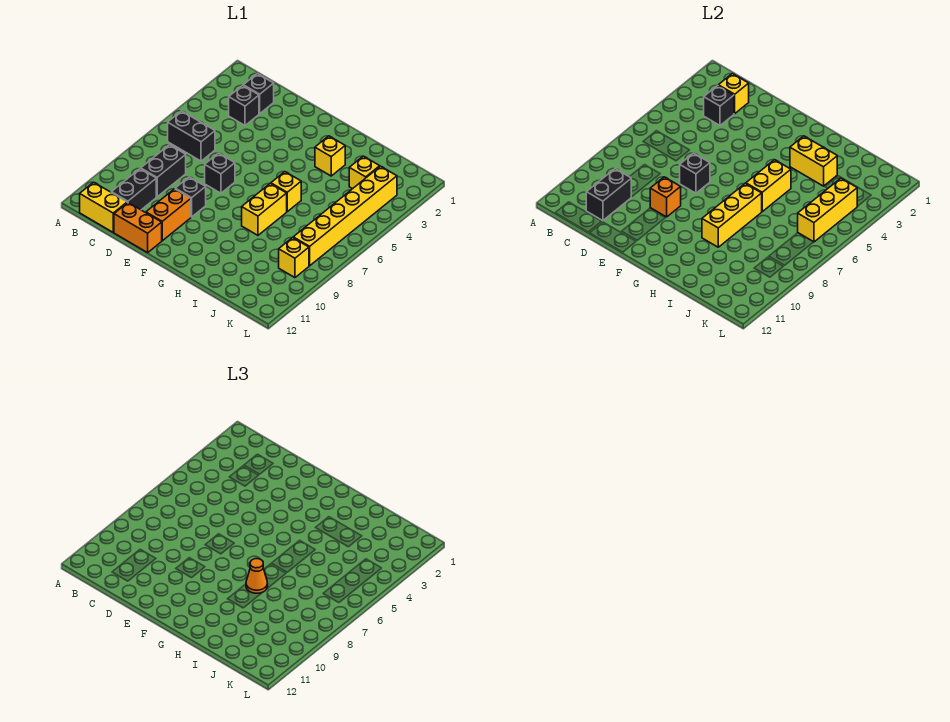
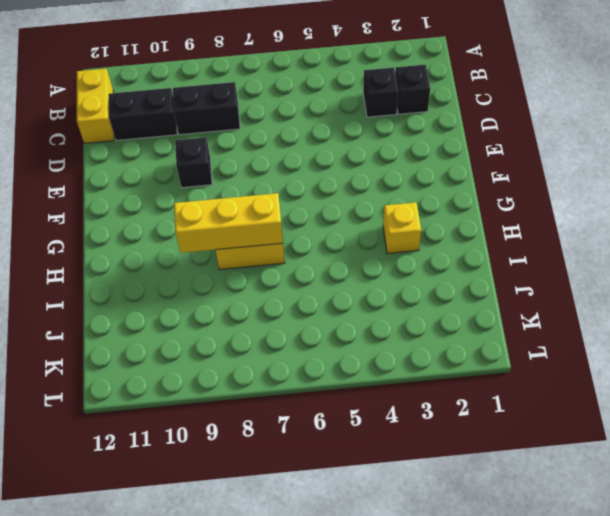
none -> black brick B6:C6 level 1
none -> orange brick D12:E12 level 1
none -> black brick E7 level 1

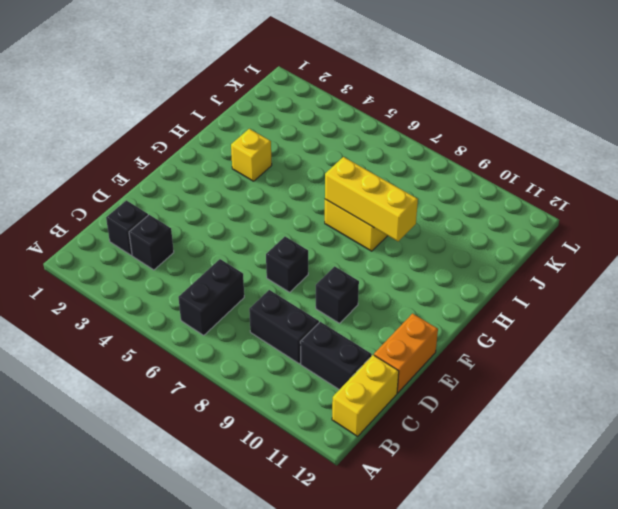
none -> orange brick E10:E11 level 1
none -> yellow brick H6 level 1
none -> yellow brick J3 level 1

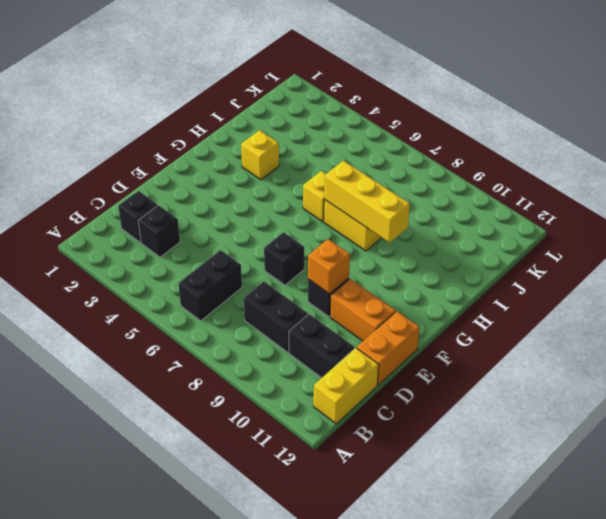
none -> yellow brick J3 level 1
none -> yellow brick K3:K8 level 1
none -> yellow brick K9 level 1

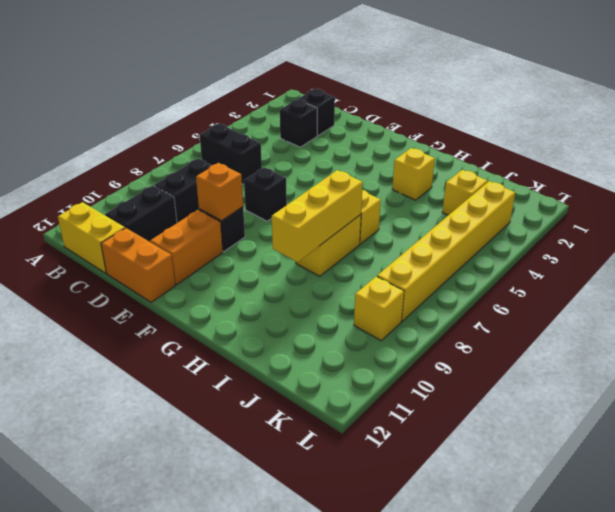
none -> yellow brick C2 level 2
none -> black brick C3 level 2
none -> black brick C10:C11 level 2

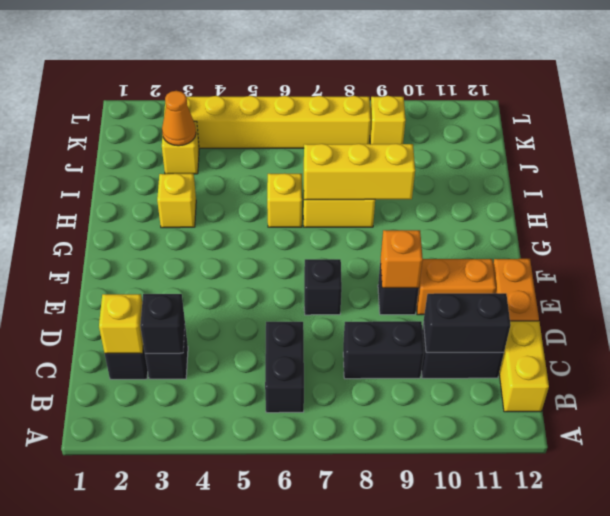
orange cone J3 level 2 -> orange cone H8 level 3
none -> black brick E7 level 2
none -> yellow brick H3:I3 level 2
none -> yellow brick H5:H6 level 2

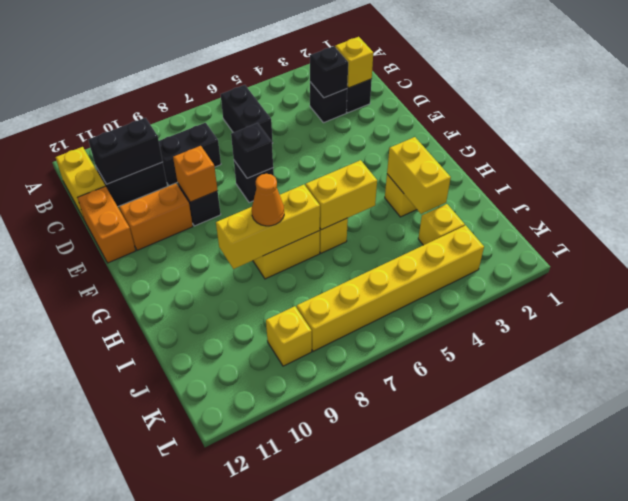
none -> yellow brick K4:K6 level 2

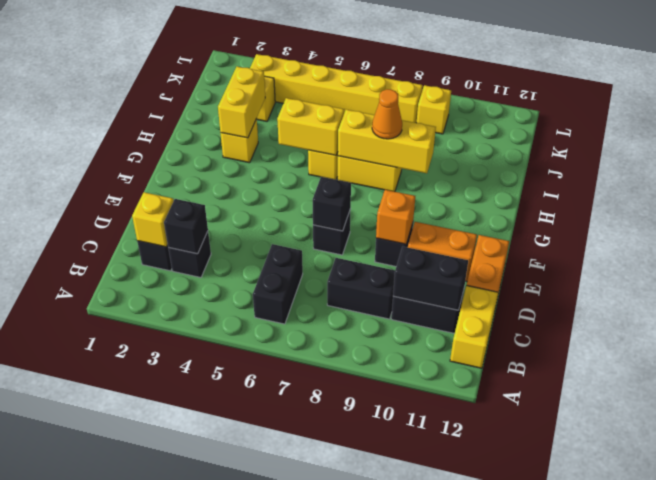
none -> yellow brick K4:K6 level 2

